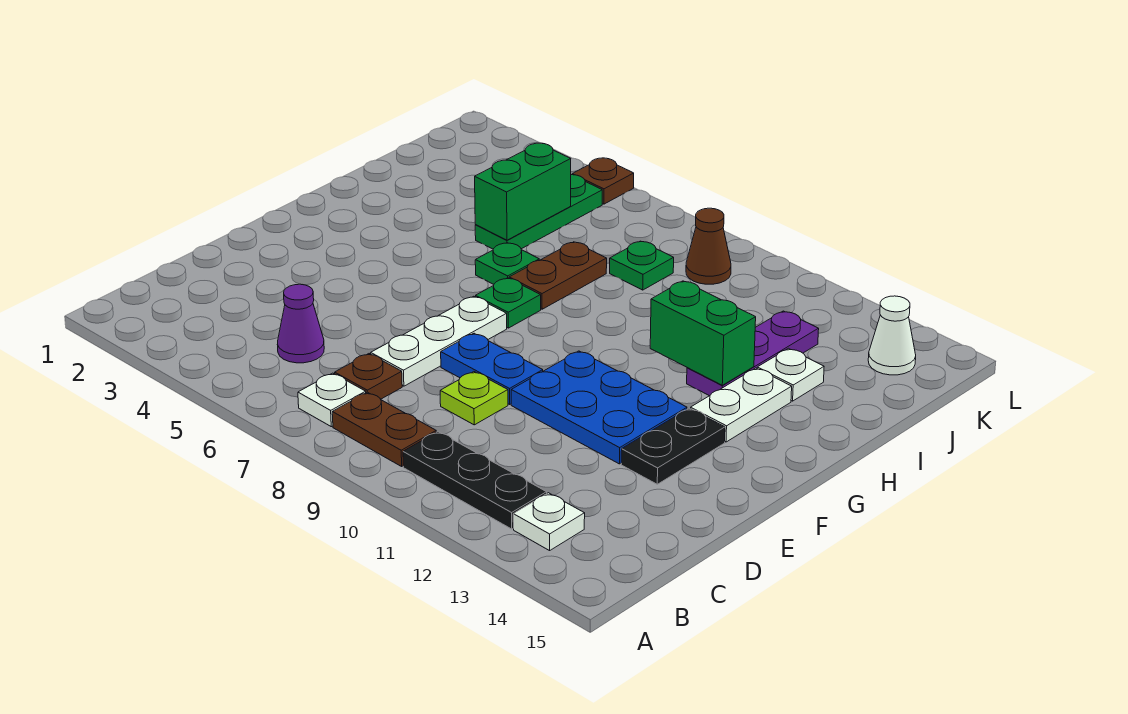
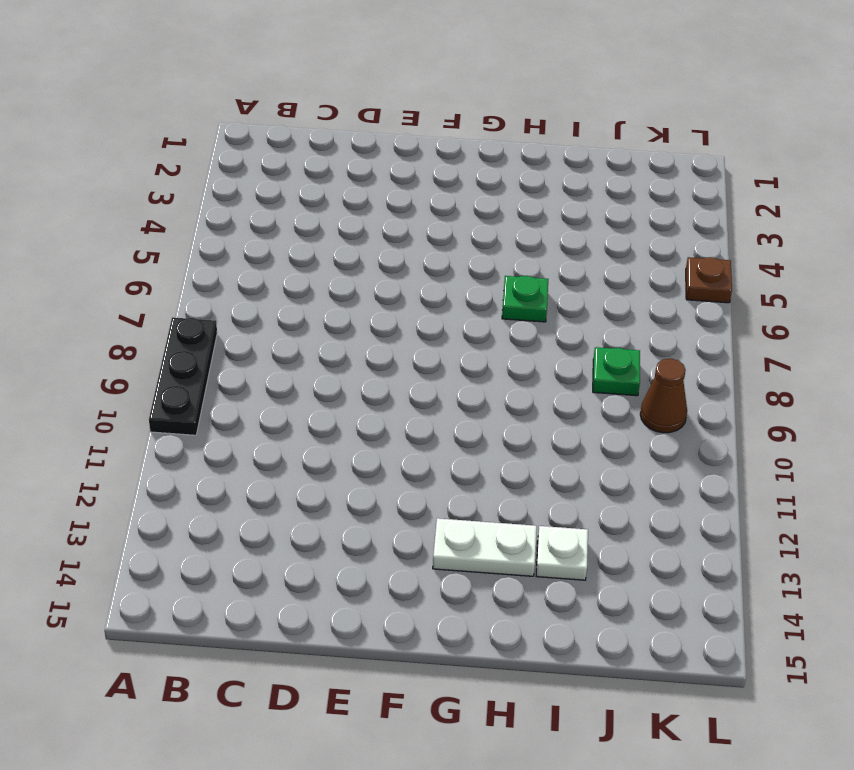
black plate A8:A10 level 1 -> black plate B10:B12 level 1
none -> white plate B7 level 1
none -> brown plate B8:B9 level 1
none -> white plate B13 level 1

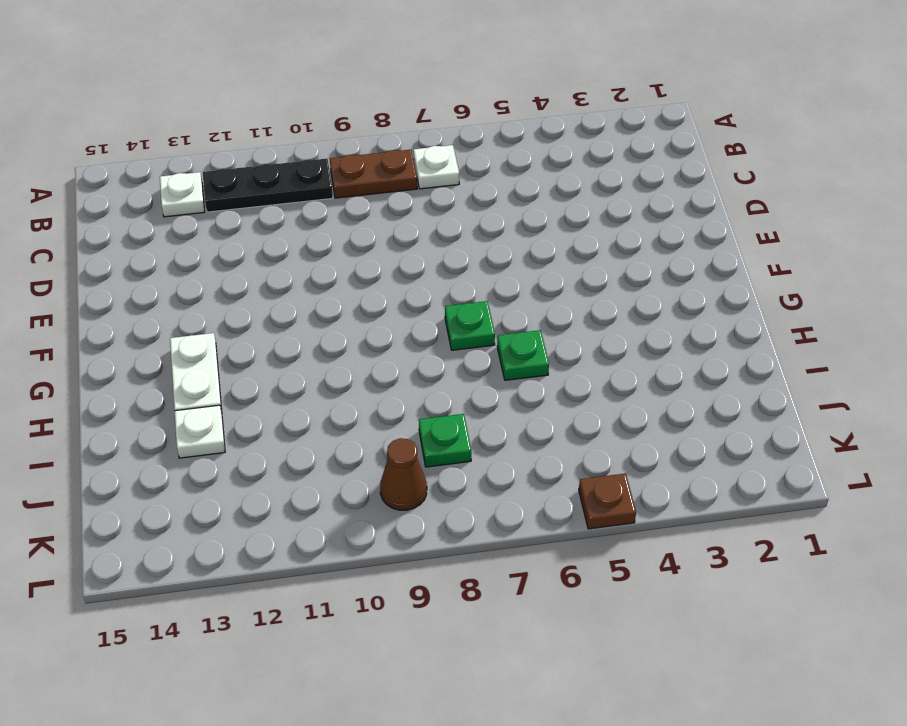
none -> purple cone C5 level 1
none -> brown plate C7 level 1
none -> white plate D7:F7 level 1

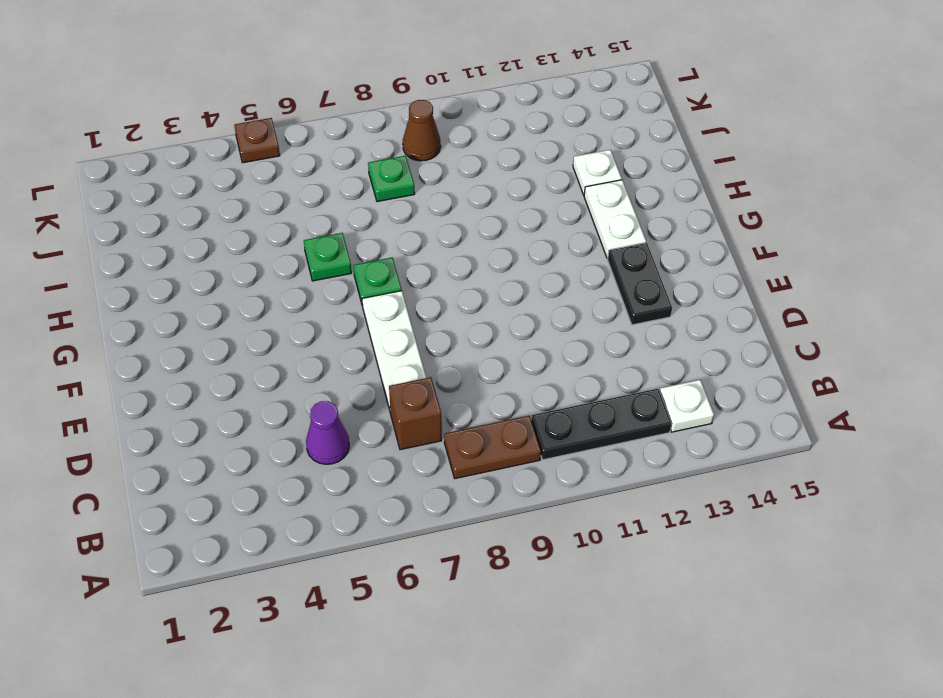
brown brick C7 level 1 -> brown plate C7 level 1
none -> white plate B7 level 1
none -> lime plate D9 level 1
none -> blue plate E8:E9 level 1

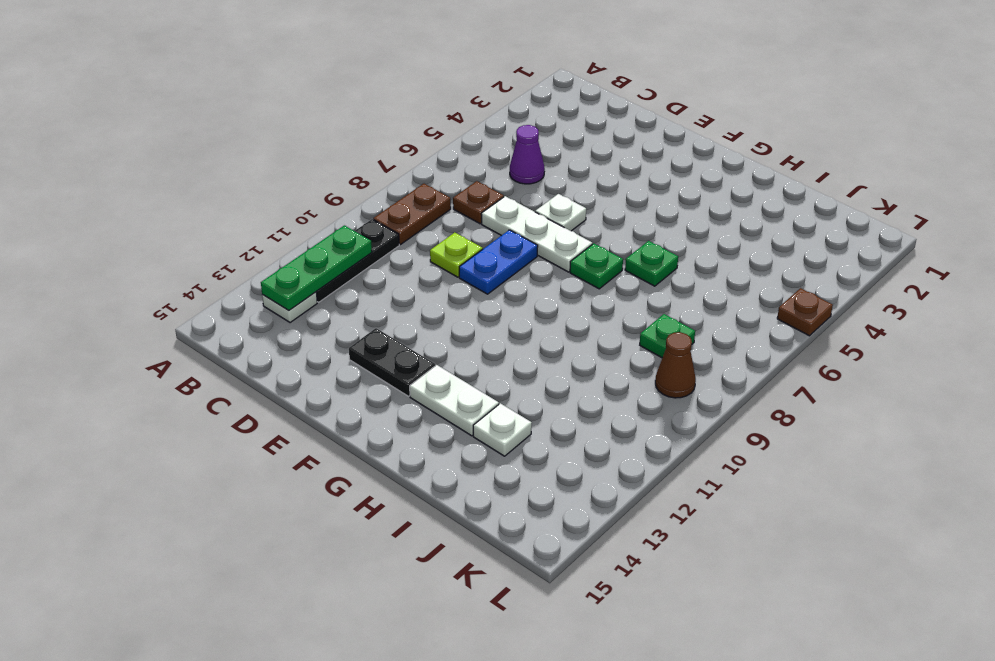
green plate B11:B13 level 2 -> green plate I5:K5 level 1
white plate E6 level 1 -> white plate B7 level 1
none -> blue plate E10:F12 level 1
none -> brown plate H7:I7 level 1
none -> purple plate H12:J12 level 1

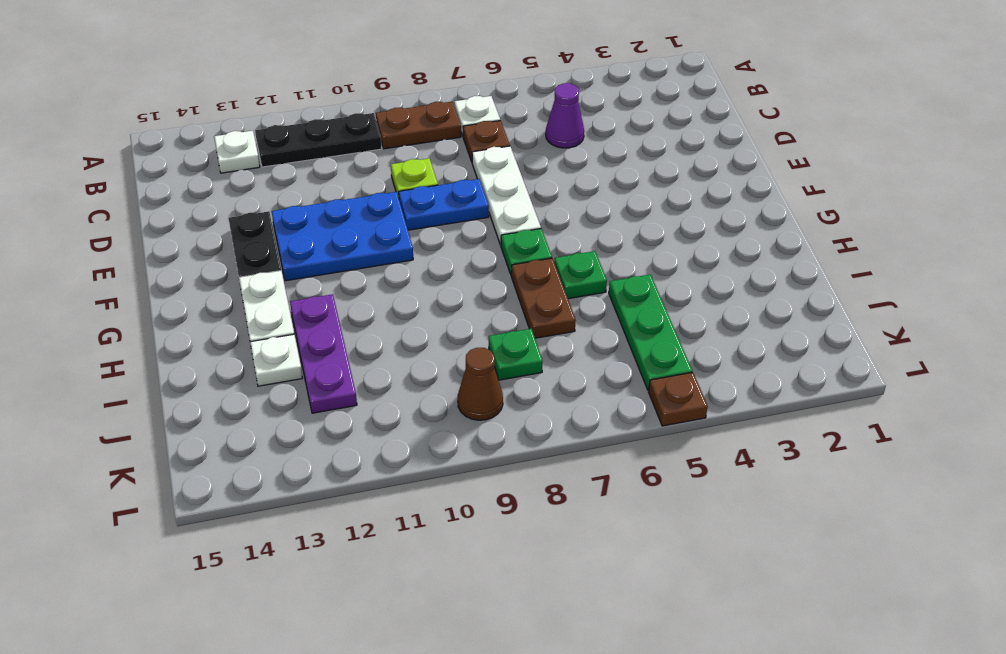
none -> white cone K14 level 1
none -> green brick H11:H12 level 2
none -> green brick I5:J5 level 2

